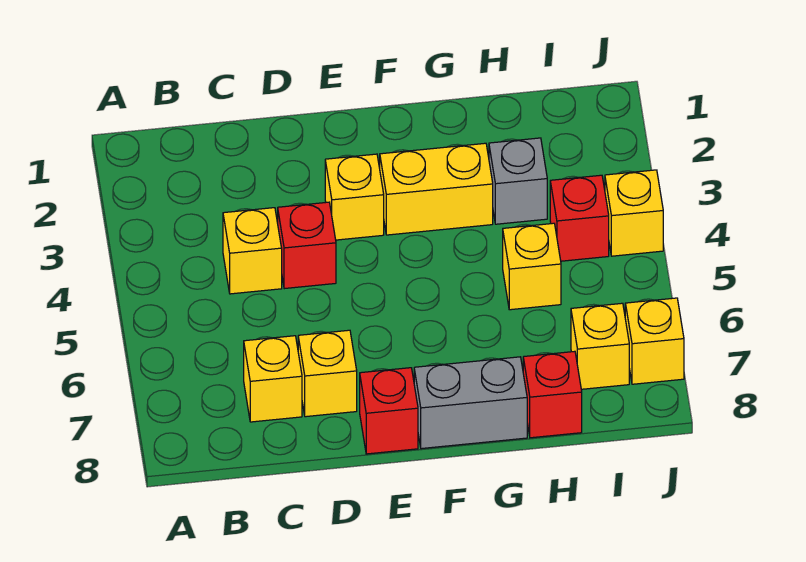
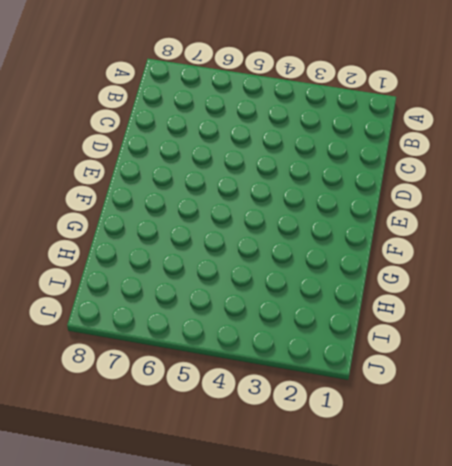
none -> yellow brick C4 level 1
none -> yellow brick C7 level 1
none -> red brick D4 level 1

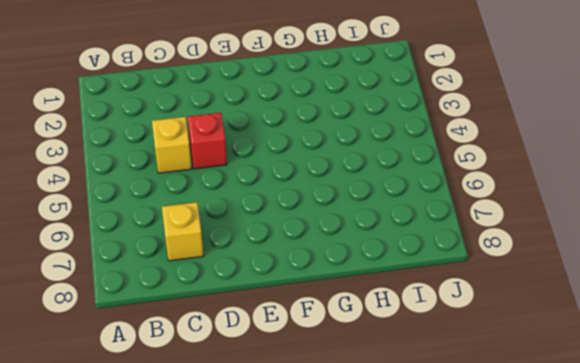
none -> yellow brick D7 level 1
none -> yellow brick E3 level 1
none -> red brick E8 level 1

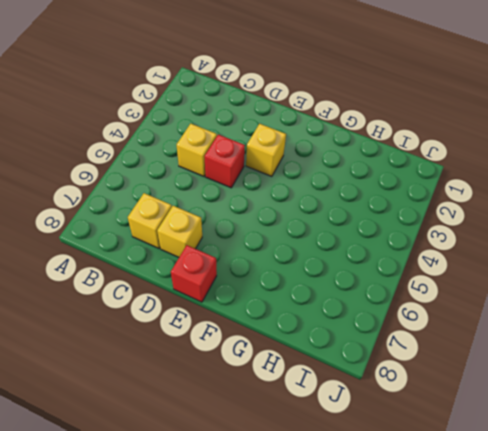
none -> yellow brick F3:G3 level 1
none -> grey brick F8:G8 level 1
none -> grey brick H3 level 1

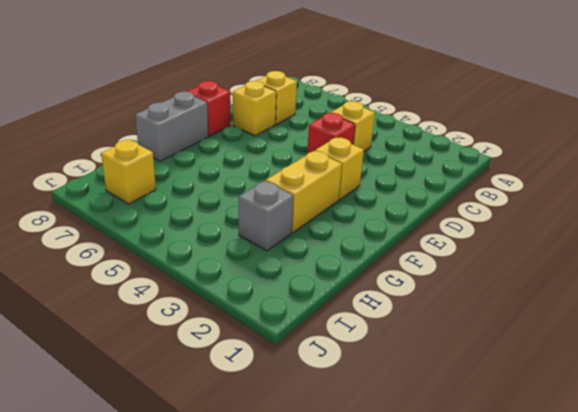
none -> yellow brick H5 level 1
none -> red brick H8 level 1
none -> red brick I4 level 1

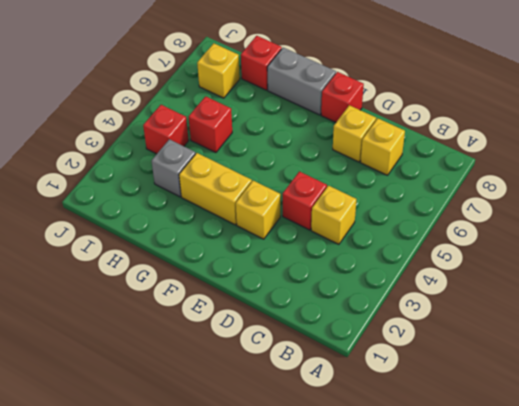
red brick H5 level 1 -> yellow brick H5 level 1
none -> yellow brick J4 level 1
none -> yellow brick J7 level 1

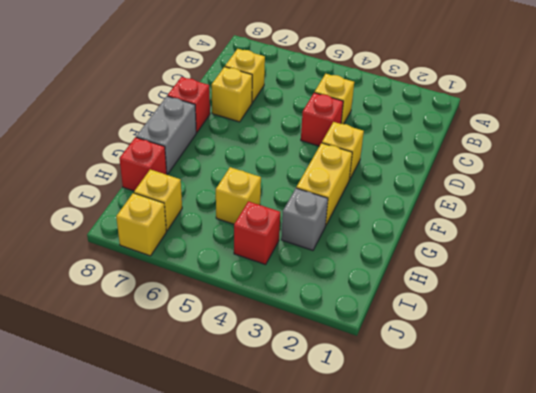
none -> yellow brick J4 level 1

